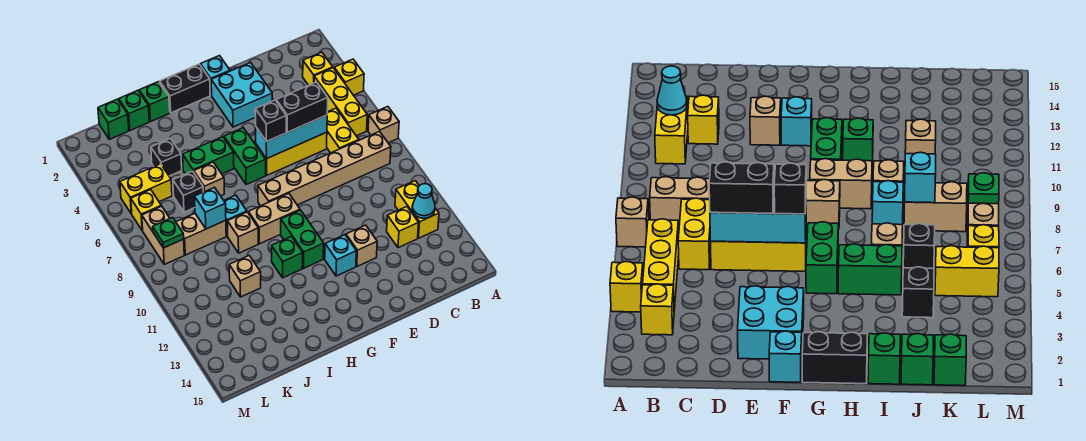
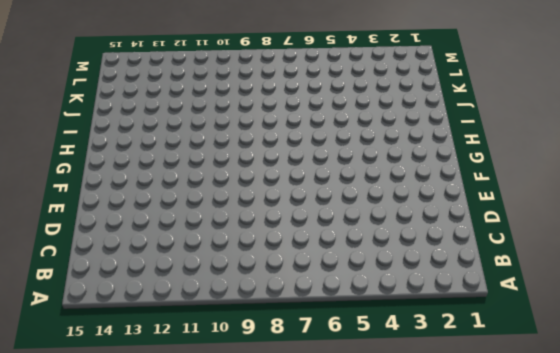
none -> yellow brick A4 level 1
none -> tan brick A7 level 1
none -> yellow brick B3 level 1
none -> yellow brick B4:B6 level 1

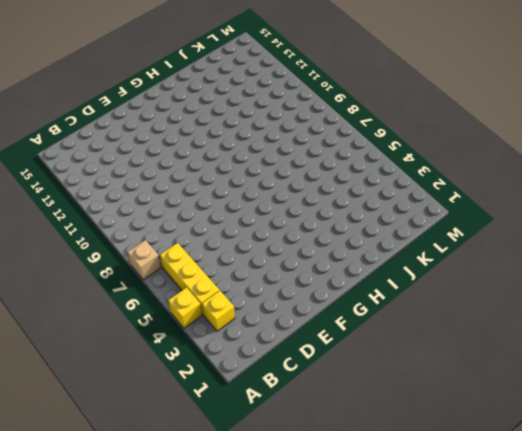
none -> tan brick B8:G8 level 1
none -> yellow brick B11:B12 level 1
none -> yellow brick C6:C7 level 1
none -> yellow brick C12 level 1

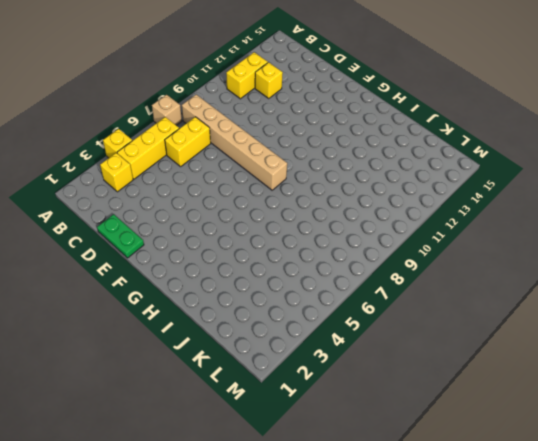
green plate D1:E1 level 1 -> none
none -> yellow brick D6:F6 level 1
none -> cyan brick E2:F3 level 1
none -> tan brick E12 level 1
none -> cyan brick F1 level 1

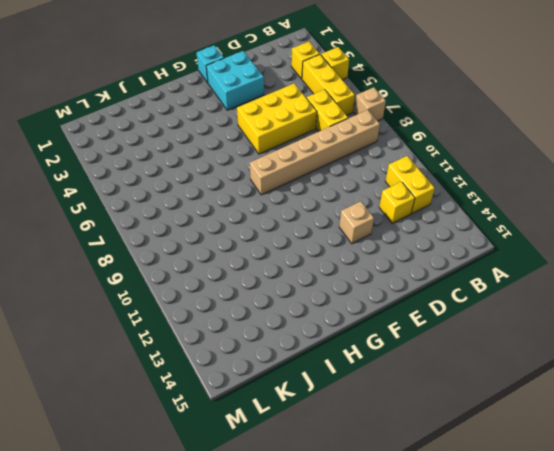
yellow brick D5:F6 level 1 -> yellow brick D6:F6 level 1
none -> cyan brick F12 level 1
none -> black brick G1:H1 level 1
none -> green brick G5:G6 level 1
none -> tan brick G9:H9 level 1

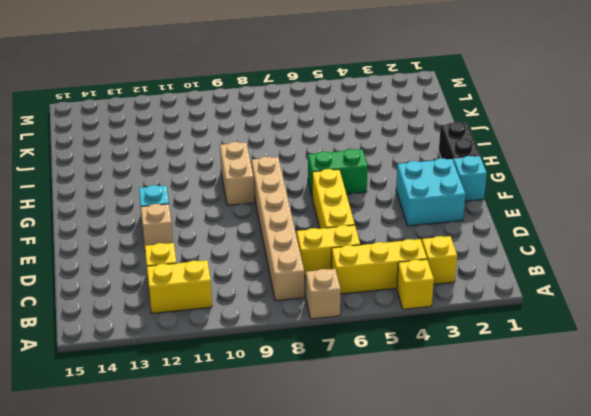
none -> green brick G10:G11 level 1
none -> green brick H5:I5 level 1
none -> green brick H11 level 1
none -> green brick I1 level 1

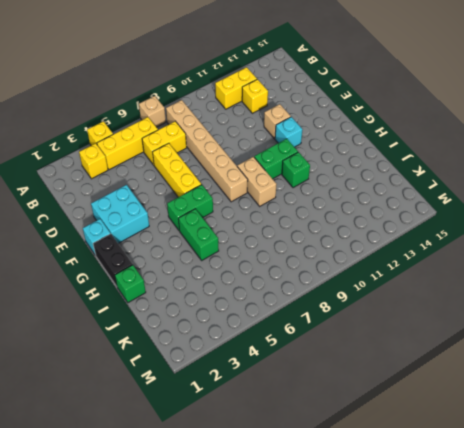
none -> tan brick I6 level 1
none -> cyan brick I8 level 1
none -> tan brick I9 level 1
none -> green brick J1 level 1

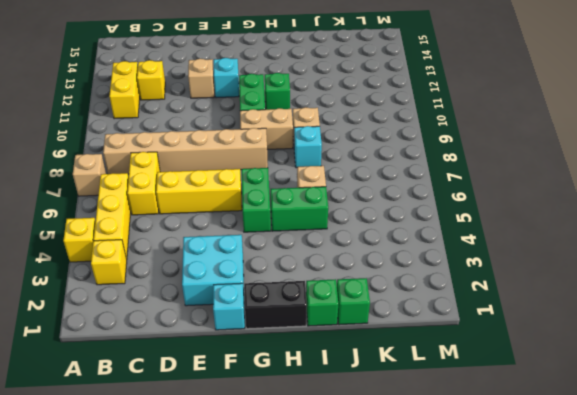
none -> black brick J4 level 1
none -> black brick J6 level 1
none -> tan brick J8:K8 level 1
none -> tan brick J11 level 1

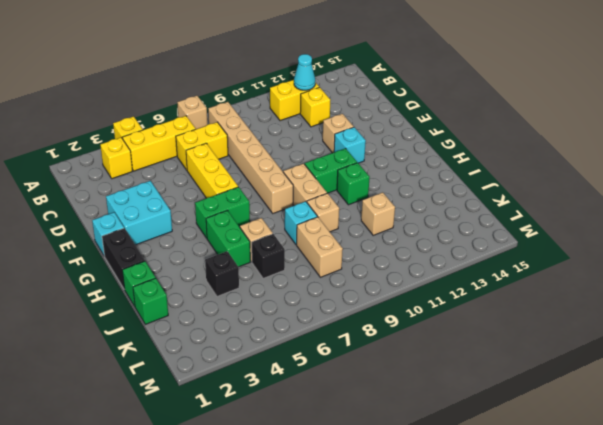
none -> green brick K1 level 1
none -> yellow brick K5:L5 level 1
none -> yellow brick L6 level 1
none -> tan brick L7:L8 level 1

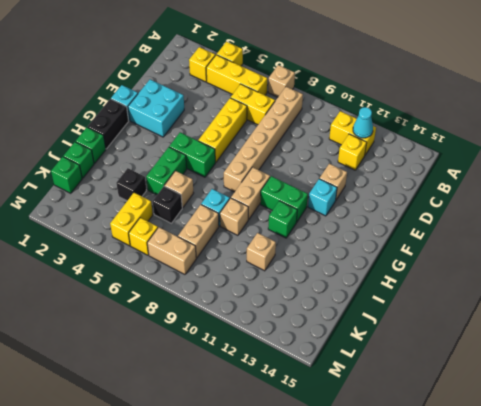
none -> cyan brick D6:F6 level 2
none -> cyan brick J8 level 2
none -> green plate L8 level 2
none -> black brick D6:E6 level 3

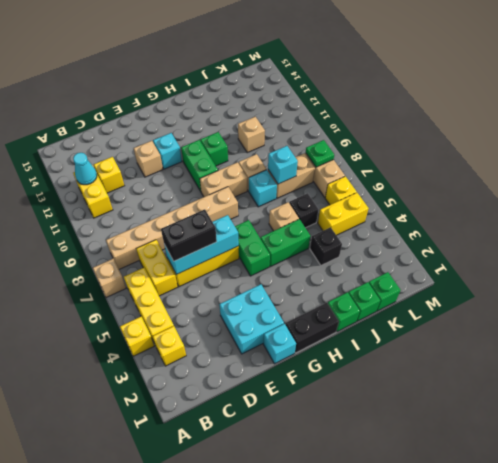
none -> black brick F6 level 3

